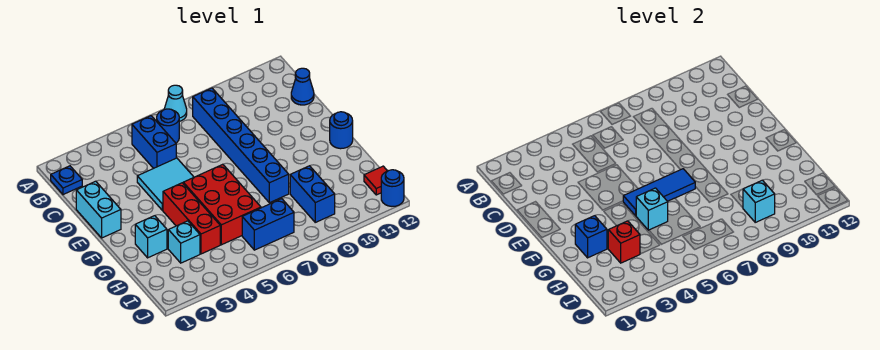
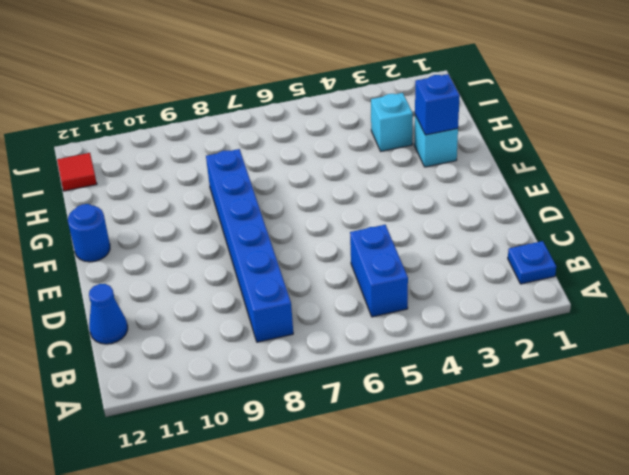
none -> cyan cone A7 level 1
none -> blue round brick B6 level 1
none -> cyan brick D1:E1 level 1

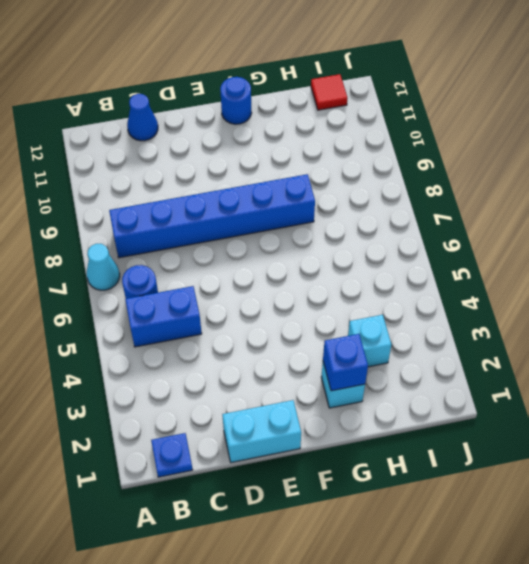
none -> cyan tile D4:E5 level 1
none -> red brick F4:H4 level 1
none -> red brick F5:H6 level 1

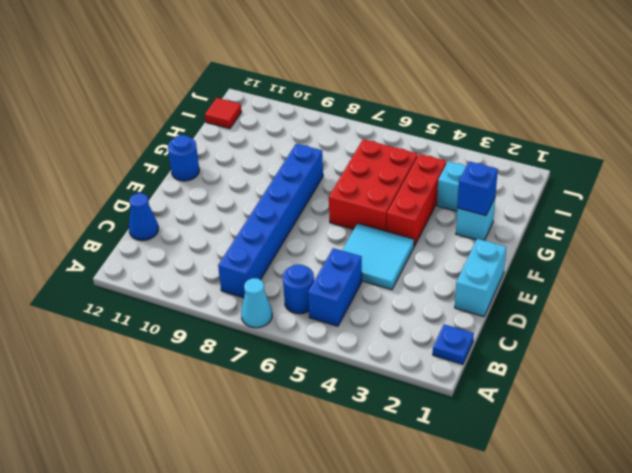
none -> blue brick H9:I9 level 1
none -> blue brick I6:I7 level 1
none -> blue round brick J12 level 1

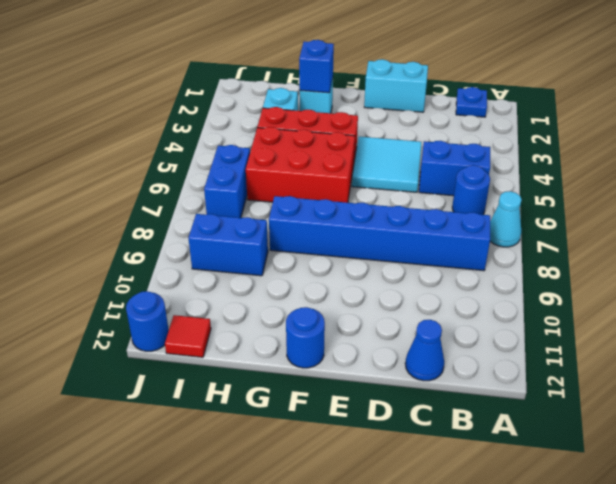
none -> blue tile F5:F7 level 2
none -> cyan brick G5 level 2
none -> red brick H3 level 2

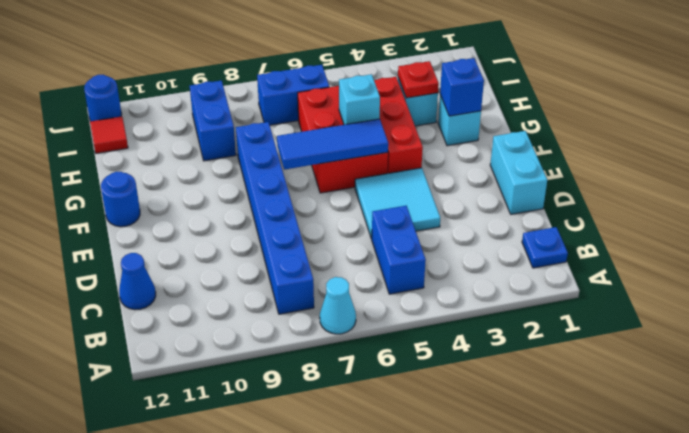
red plate H3 level 2 -> red brick H3 level 2
none -> blue round brick B6 level 1
none -> cyan brick I9 level 2

